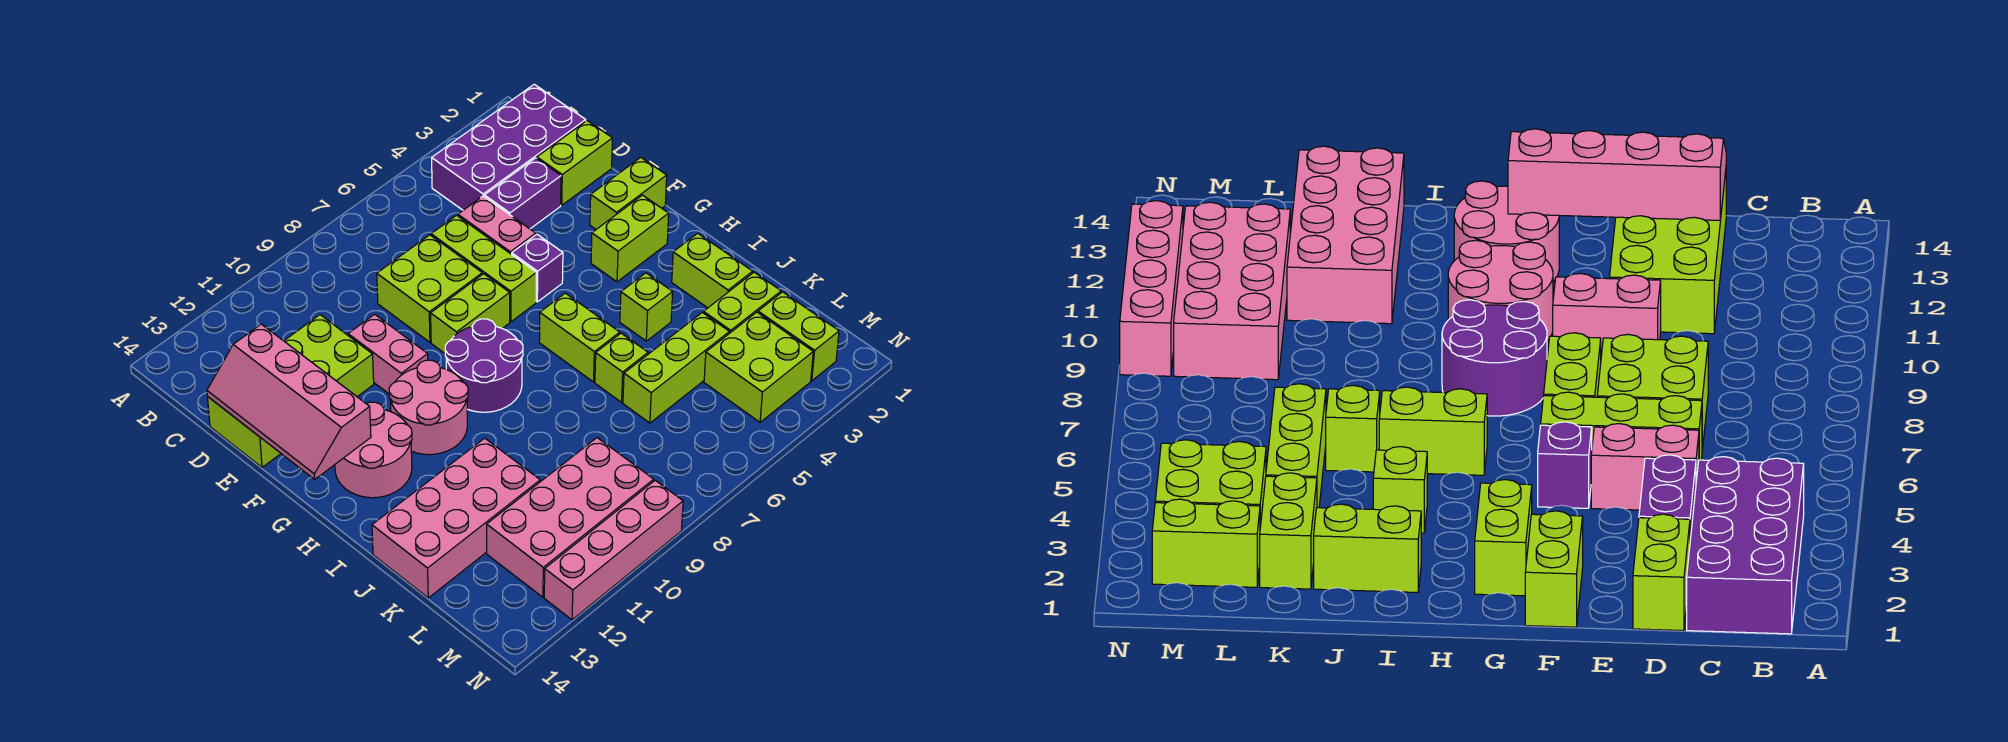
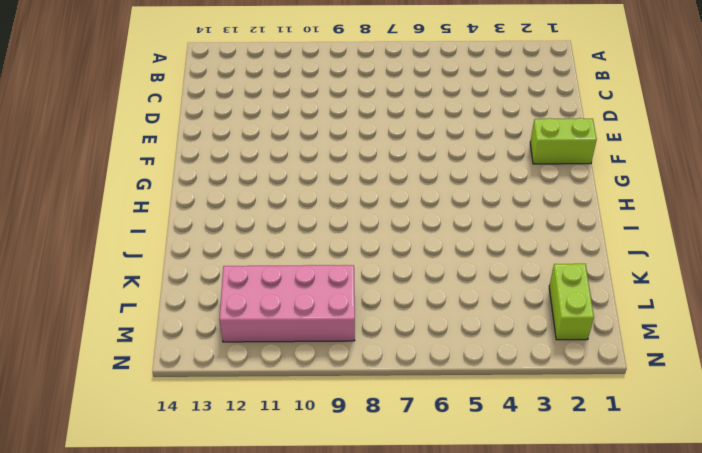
none -> purple brick B1:C4 level 1
none -> lime brick D1:D2 level 1
none -> purple brick D3:D4 level 1

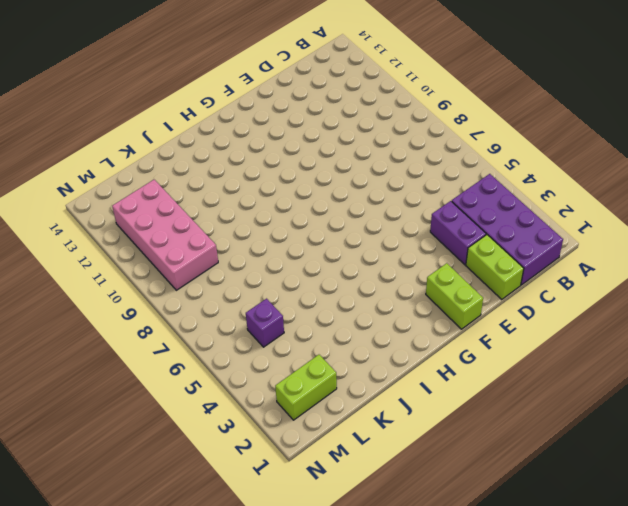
purple brick L5 level 1 -> purple brick F5 level 1
none -> pink brick D5:E5 level 1
none -> lime brick D6:F6 level 1
none -> lime brick D7:E8 level 1

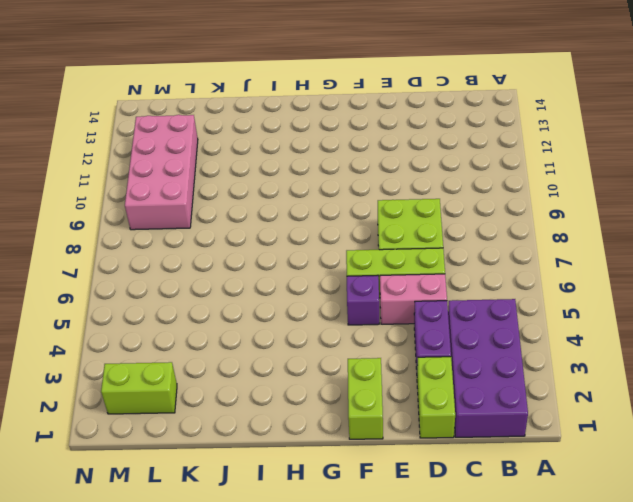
none -> lime brick D11:E14 level 1
none -> pink brick E10:F10 level 1
none -> lime brick F7:F8 level 1

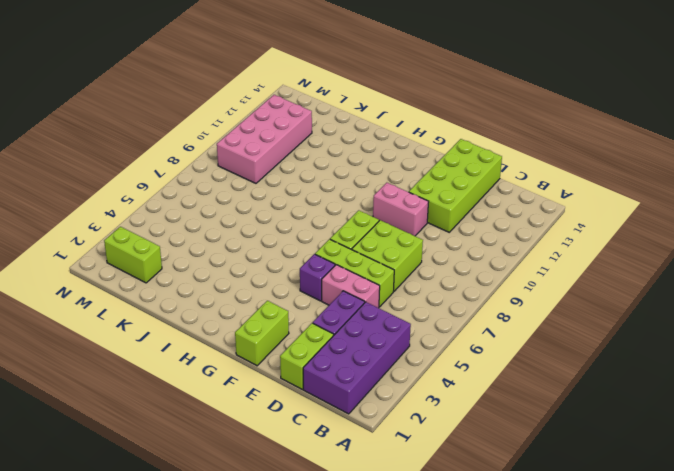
none -> lime brick G2:G3 level 1
none -> purple round brick G8:H9 level 1
none -> pink round brick G10:H11 level 1

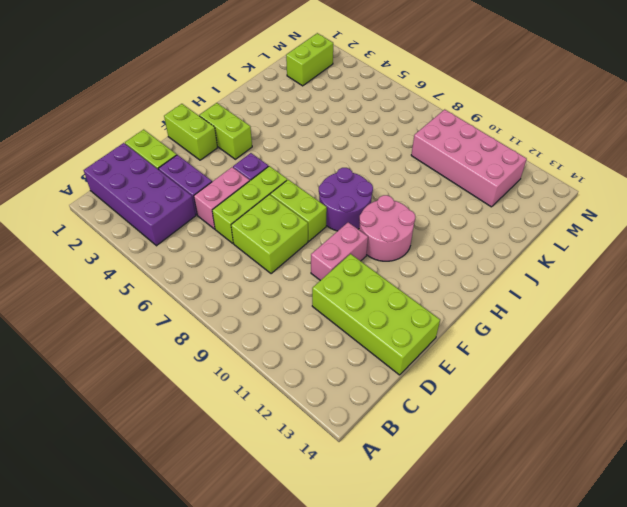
none -> pink round brick G12:H13 level 1
none -> lime brick H6:I6 level 1
none -> lime brick I2:J2 level 1

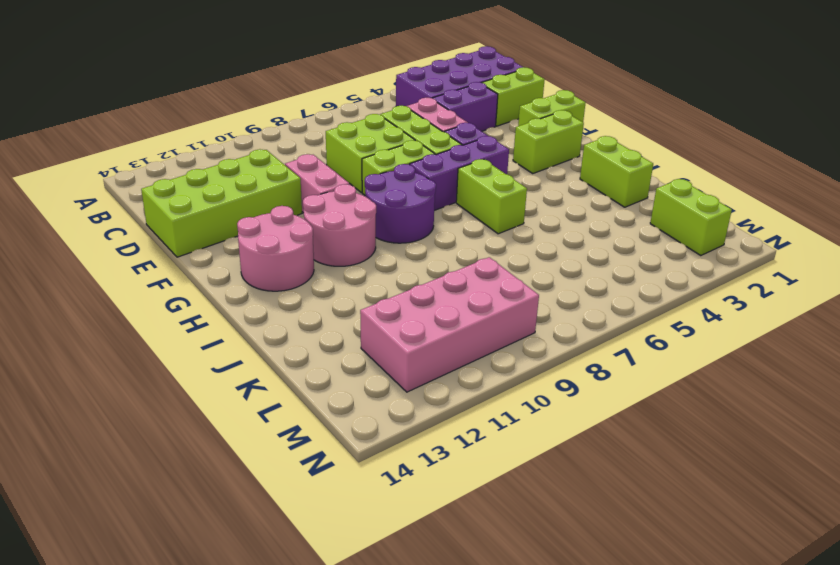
purple brick G5:G7 level 1 -> none
none -> lime brick I4 level 1
none -> lime brick J6 level 1
none -> pink brick J11:K14 level 1

